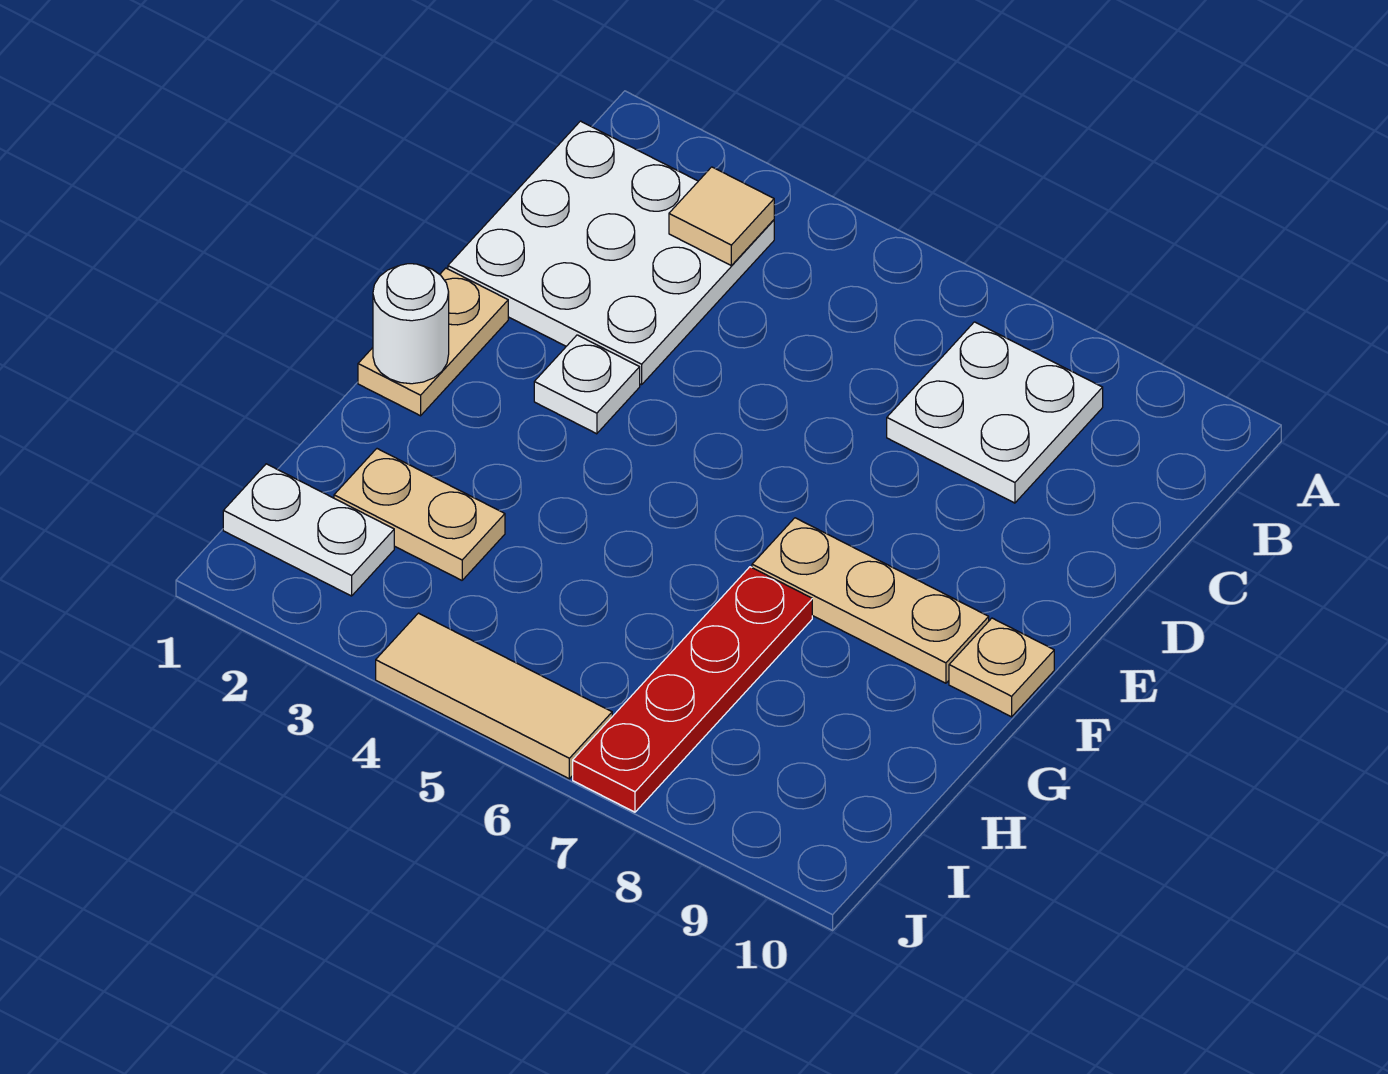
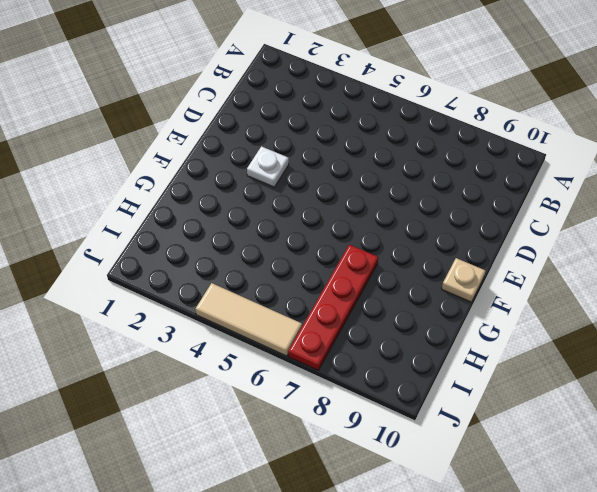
none -> white plate B1:D3 level 1
none -> white plate B7:C8 level 1
none -> tan plate E1:F1 level 1

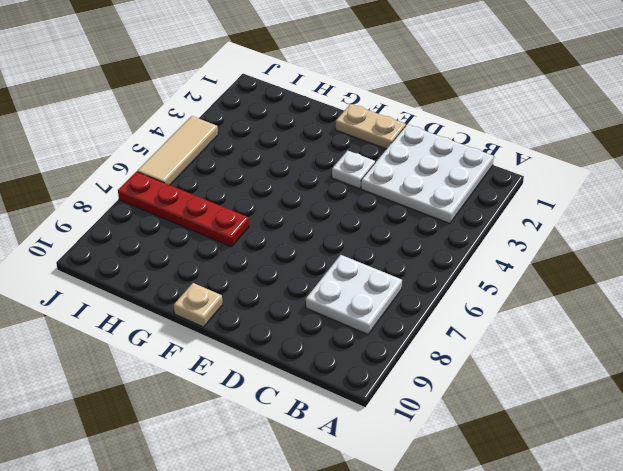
none -> tan plate F7:F9 level 1
none -> tan plate H2:H3 level 1
none -> white plate I1:I2 level 1

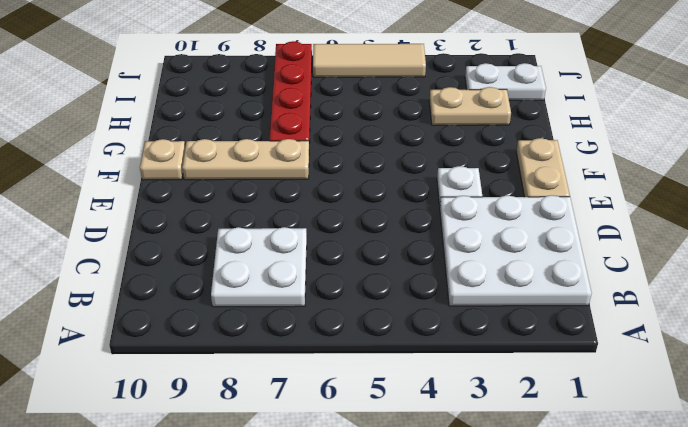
none -> tan tile B3 level 2
none -> white round brick F1 level 2

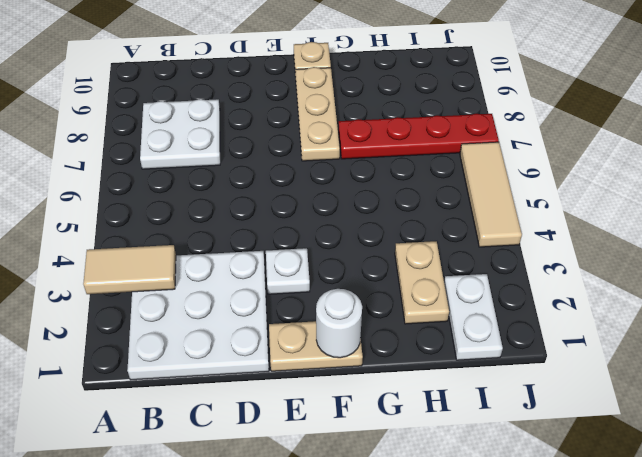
tan tile A3:B3 level 2 -> tan tile B3 level 2

